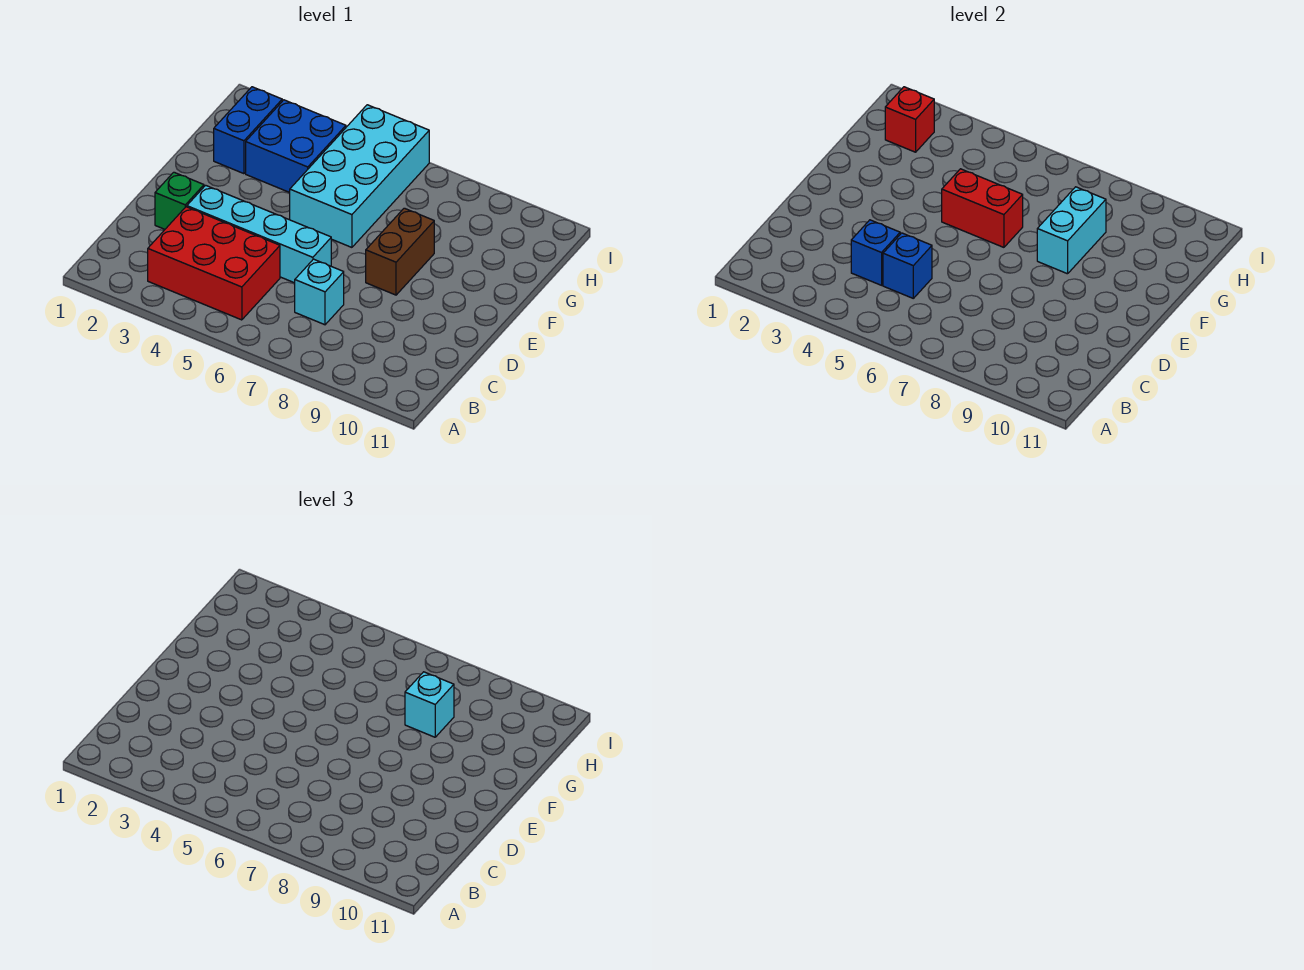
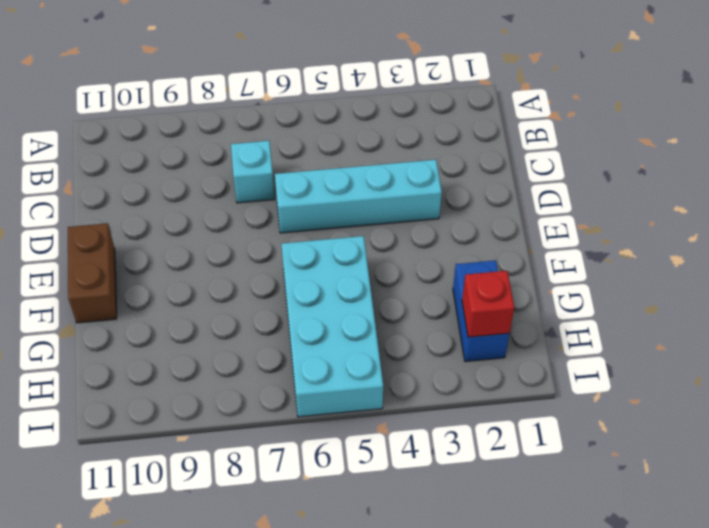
brown brick E11:F11 level 1 -> brown brick E8:F8 level 1
none -> red brick B3:C5 level 1
none -> green brick D2 level 1
none -> blue brick G3:H4 level 1

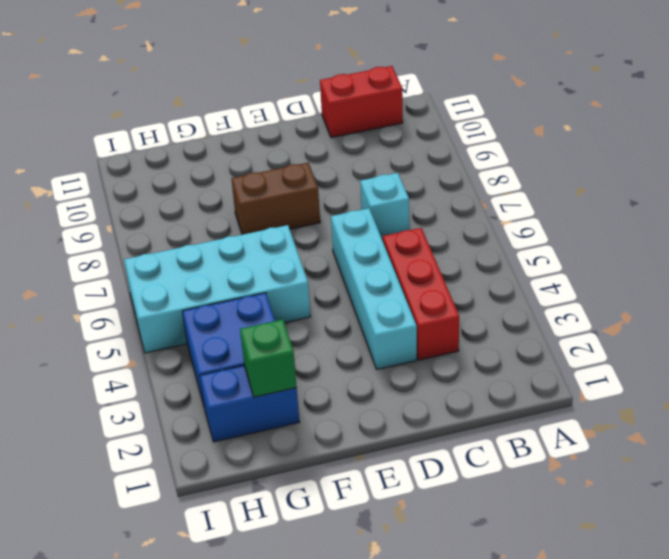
red brick B11:C11 level 1 -> red brick F5:F6 level 2
red brick C3:C5 level 1 -> red brick B3:C5 level 1
green brick G2 level 2 -> green brick D2 level 1
none -> blue brick C4 level 2
none -> blue brick C5 level 2
none -> cyan brick F8:G8 level 2

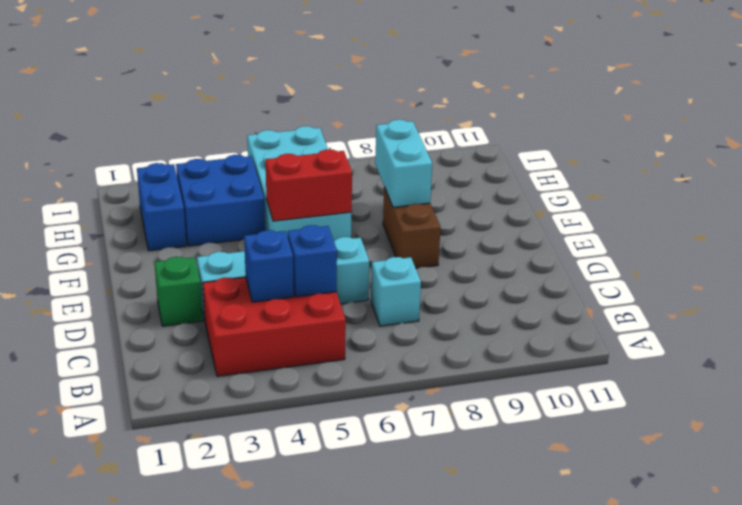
none -> red brick H2 level 2
none -> cyan brick G8 level 3

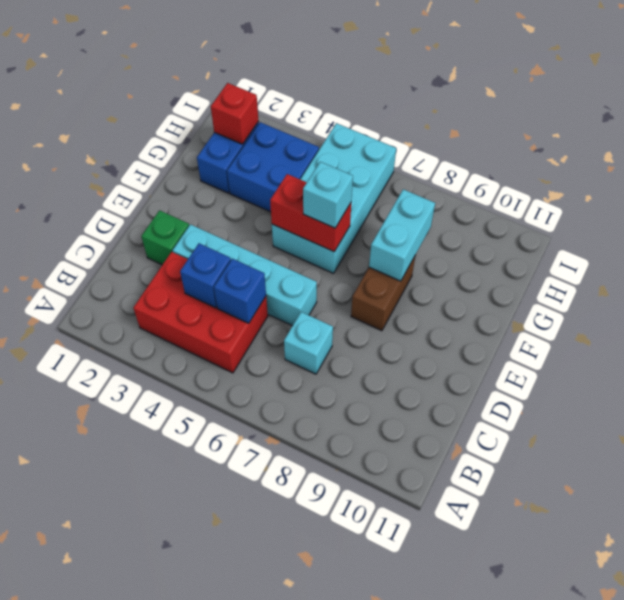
cyan brick F6 level 3 -> cyan brick G8 level 3

